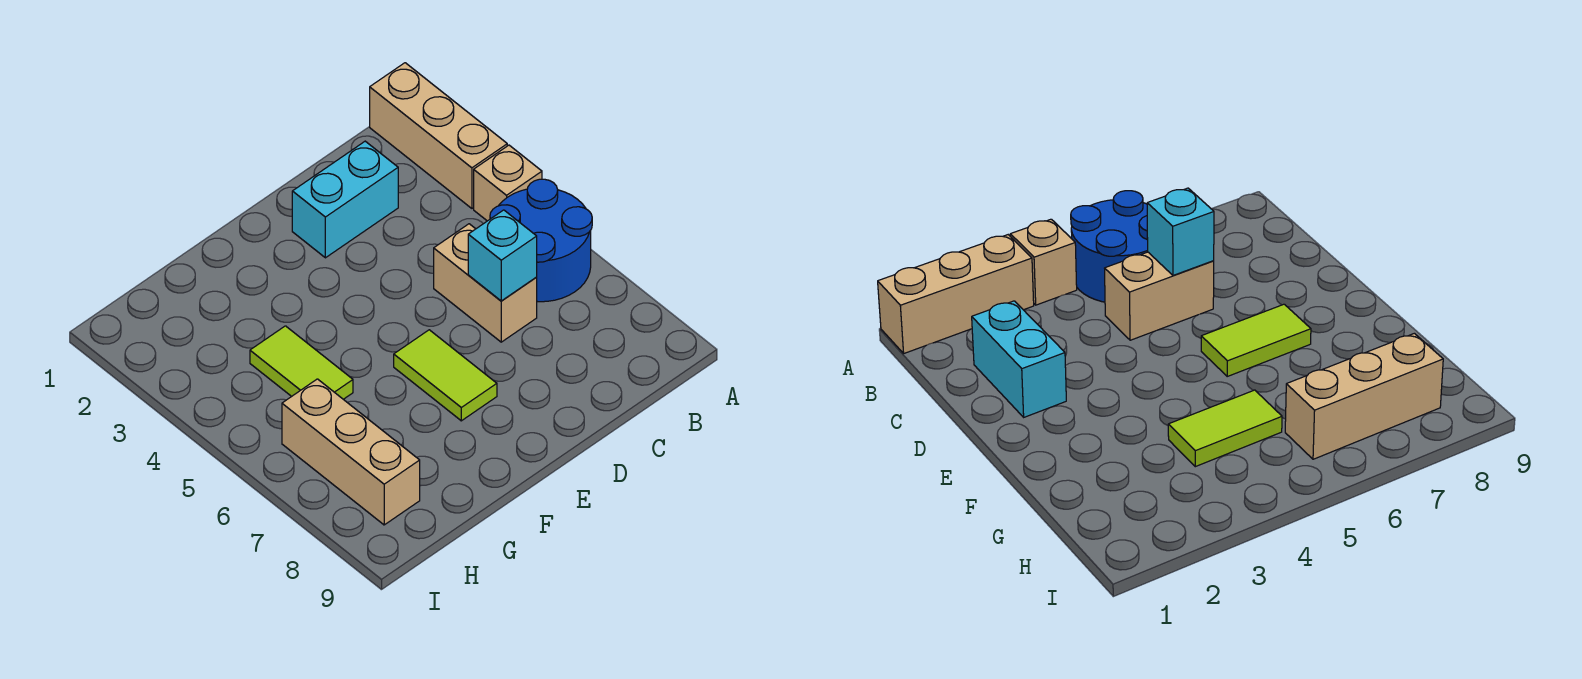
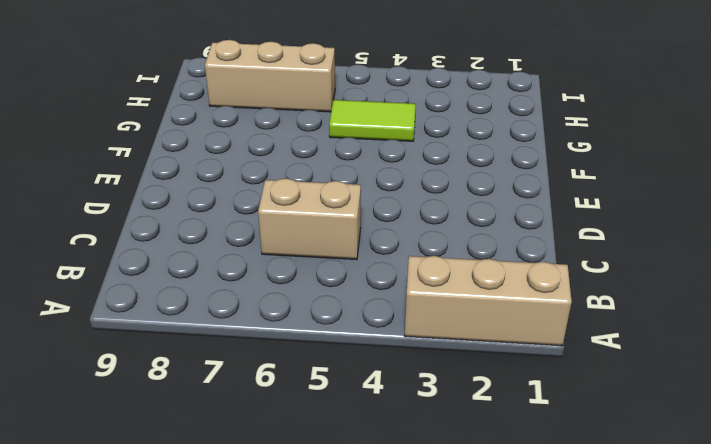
none -> tan brick A4 level 1
none -> blue round brick A5:B6 level 1

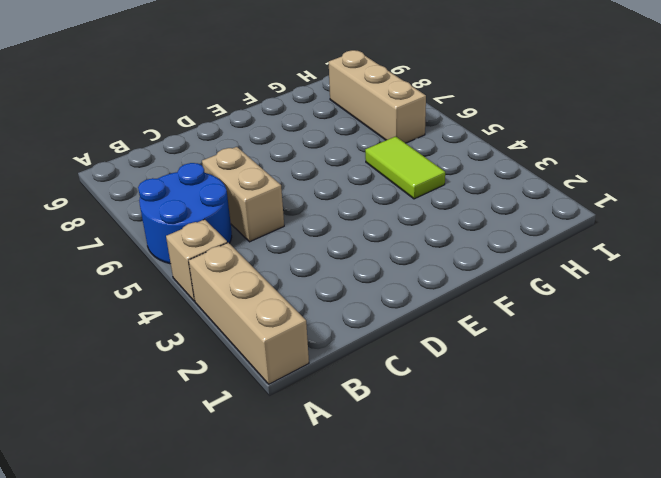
none -> cyan brick C2:D2 level 1
none -> lime tile E6:E7 level 1

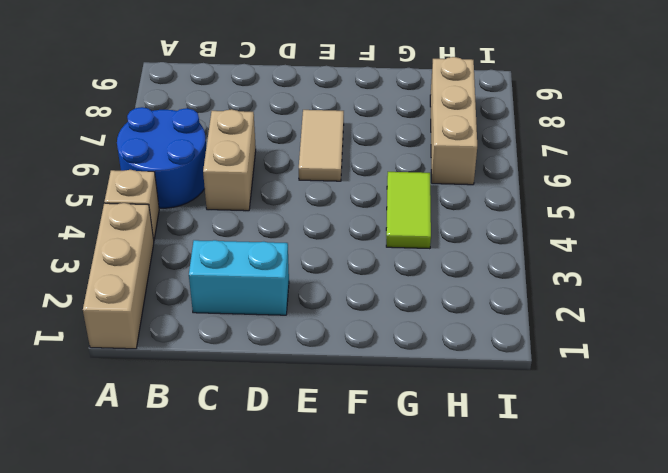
tan tile E6:E7 level 1 -> lime tile E6:E7 level 1
none -> cyan brick C6 level 2

